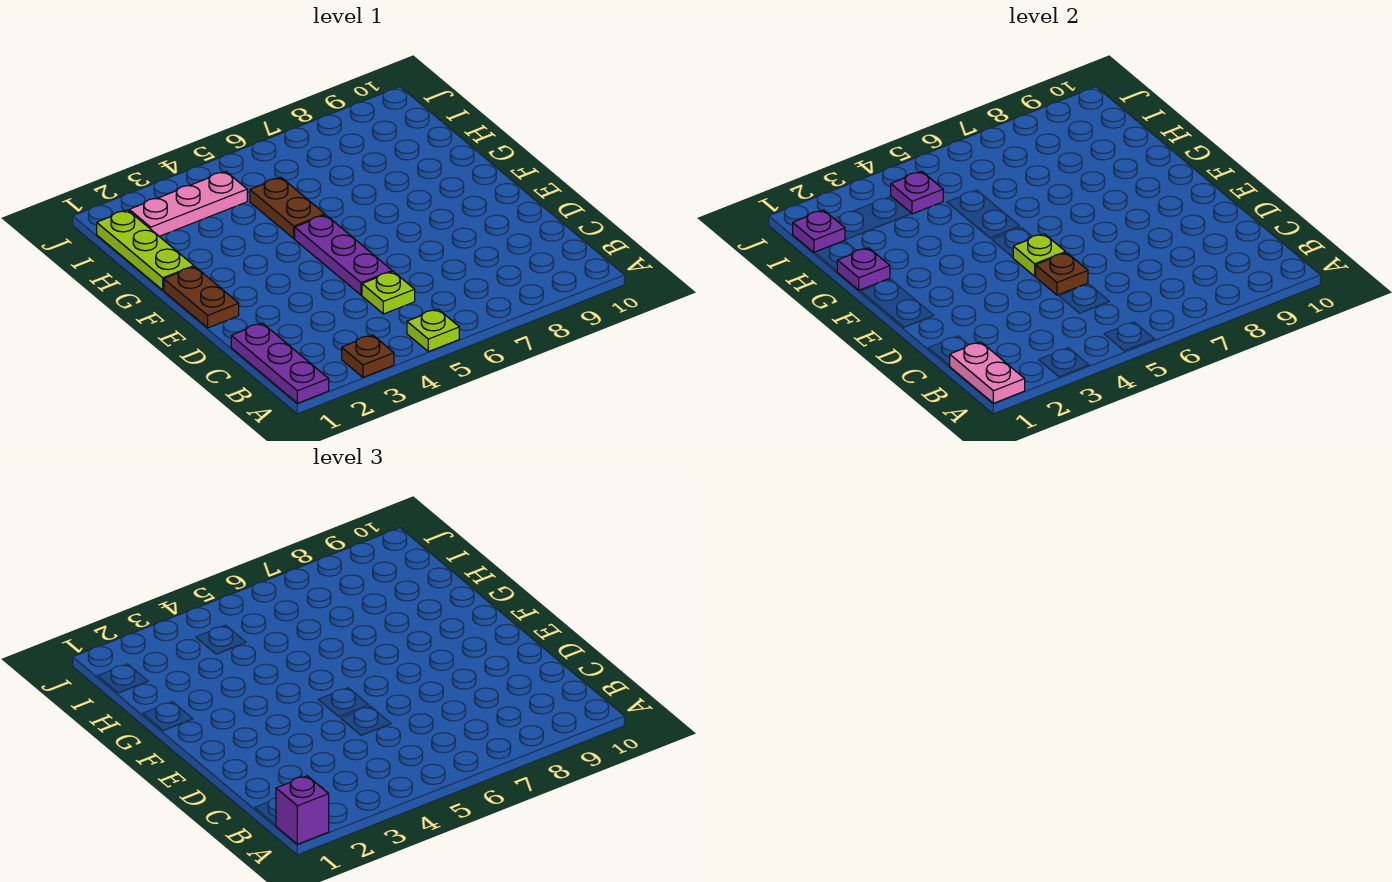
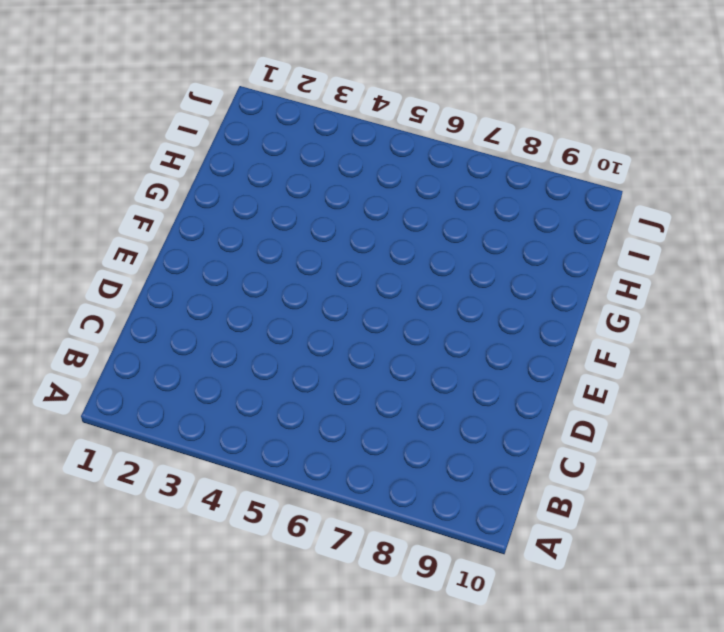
none -> purple plate A1:C1 level 1
none -> brown plate A3 level 1
none -> lime plate A5 level 1

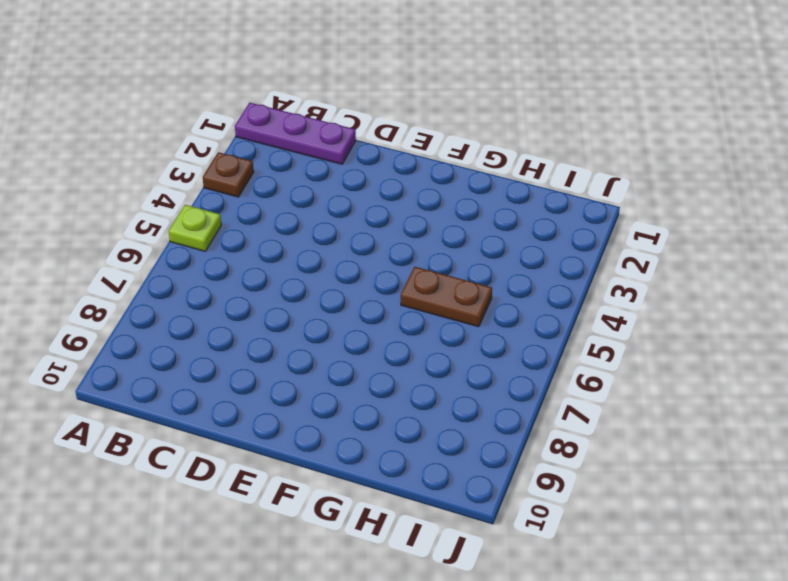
none -> lime plate C5 level 1
none -> purple plate D5:F5 level 1
none -> brown plate E1:F1 level 1

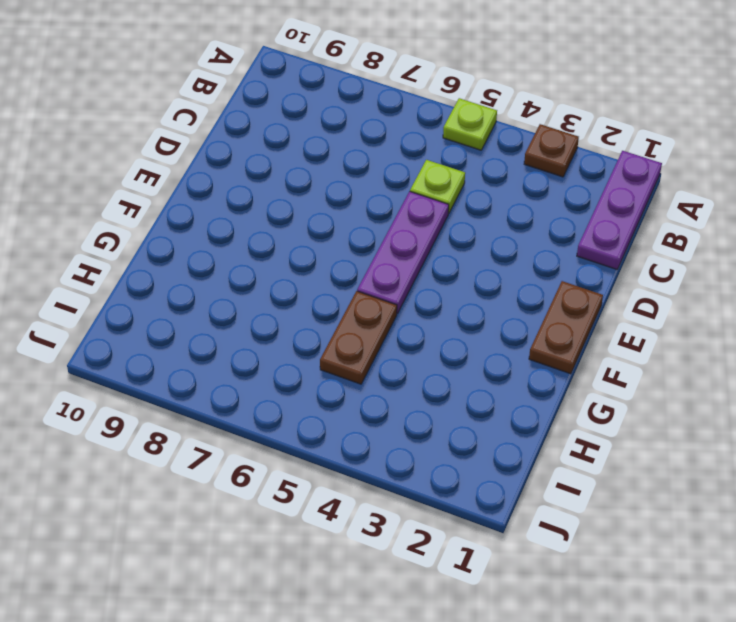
none -> lime plate G1:I1 level 1
none -> pink plate I2:I4 level 1
none -> pink plate A1:B1 level 2

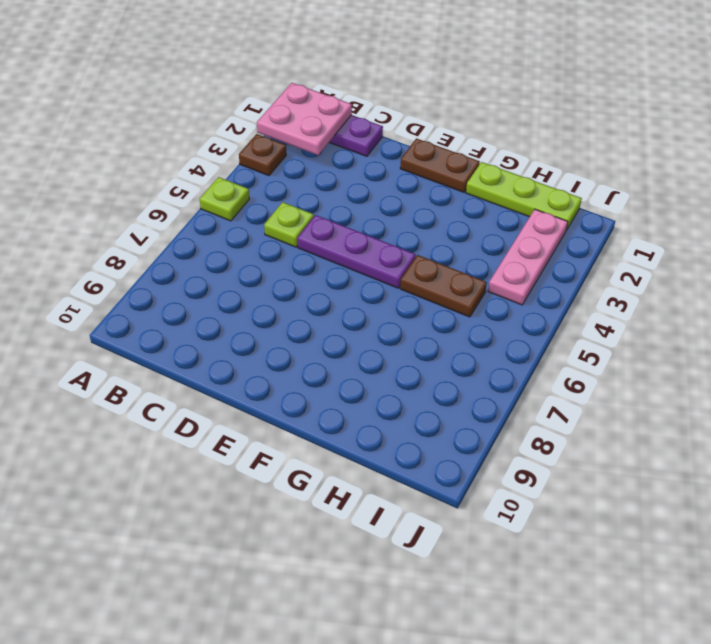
pink plate A1:B2 level 2 -> pink plate A1:B1 level 2
none -> brown plate D5 level 2
none -> lime plate E5 level 2
none -> purple plate G1 level 2

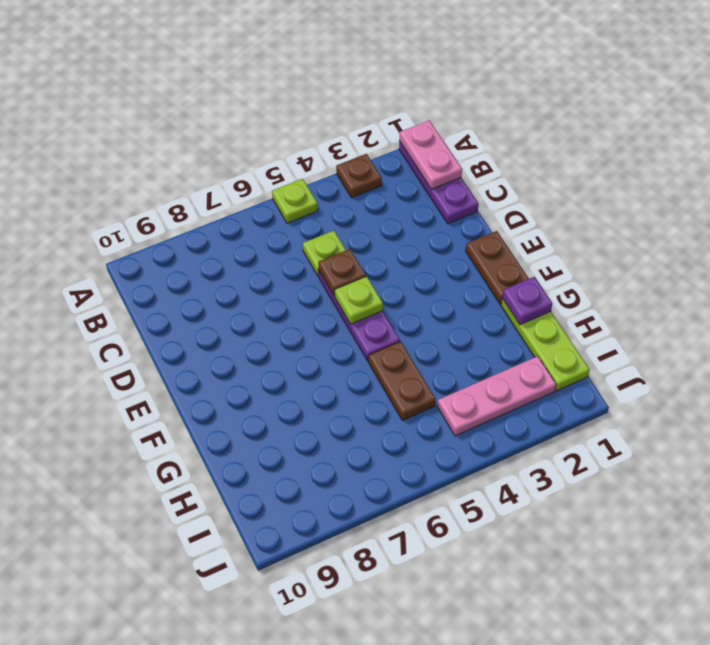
none -> purple plate I1 level 2
none -> purple plate I4 level 2
none -> purple brick A1 level 3

